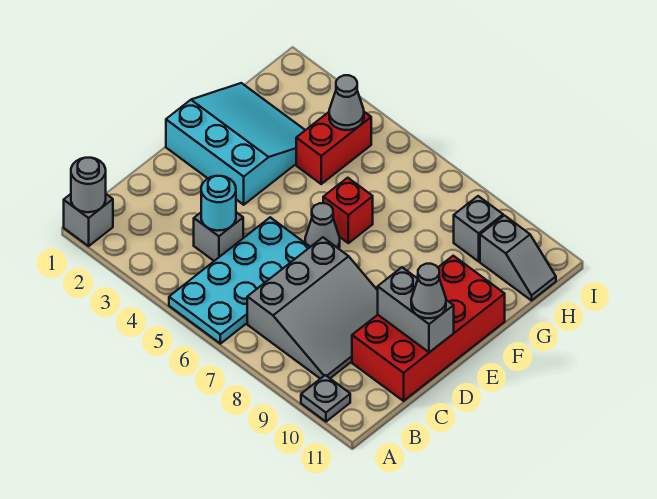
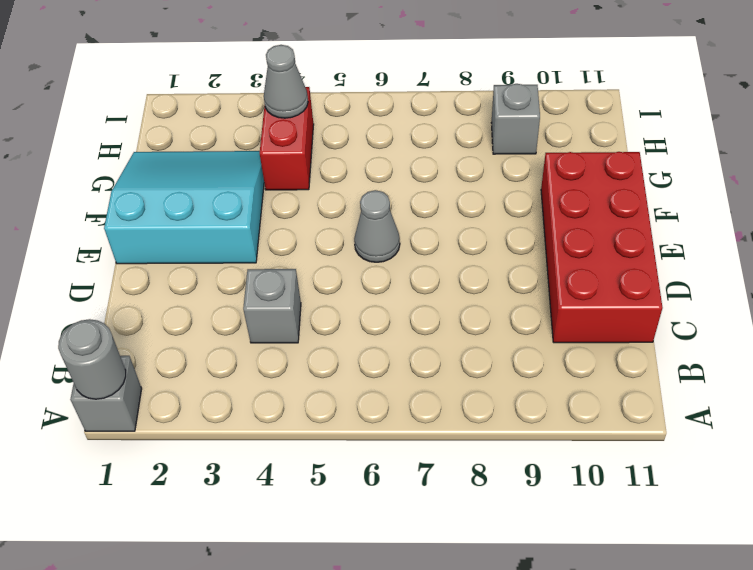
none -> cyan plate A5:D6 level 1
none -> grey plate A10 level 1
none -> grey slope B7:D9 level 1 top 7

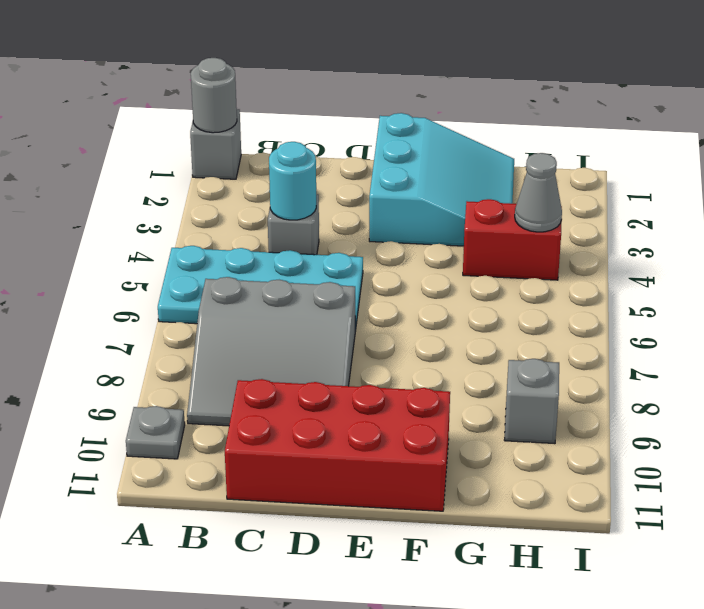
none -> grey cone E6 level 1
none -> red brick F6 level 1
none -> grey slope H10:H11 level 1 top 10

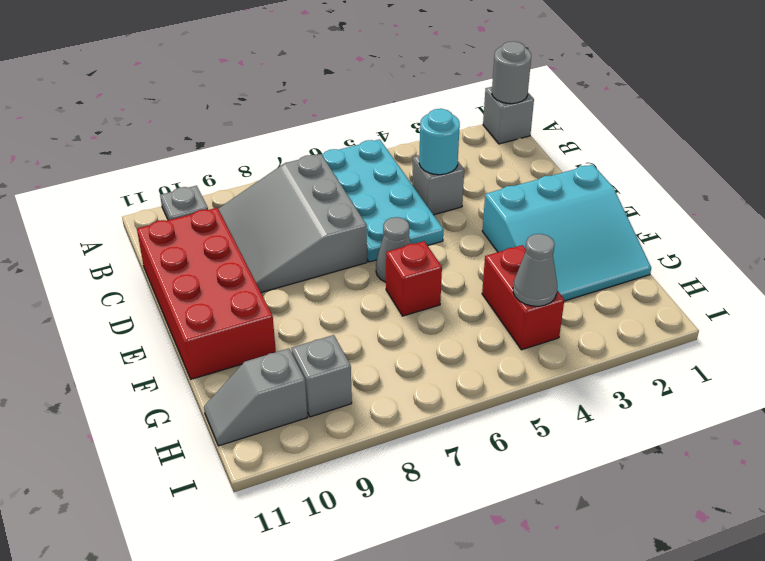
none -> grey brick D10:D11 level 2
none -> grey cone D11 level 3

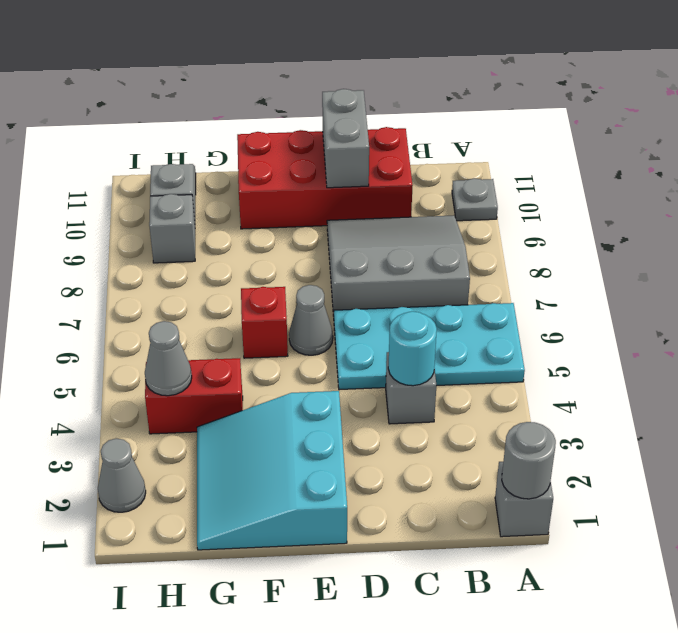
grey cone I2 level 1 -> grey cone D11 level 3

